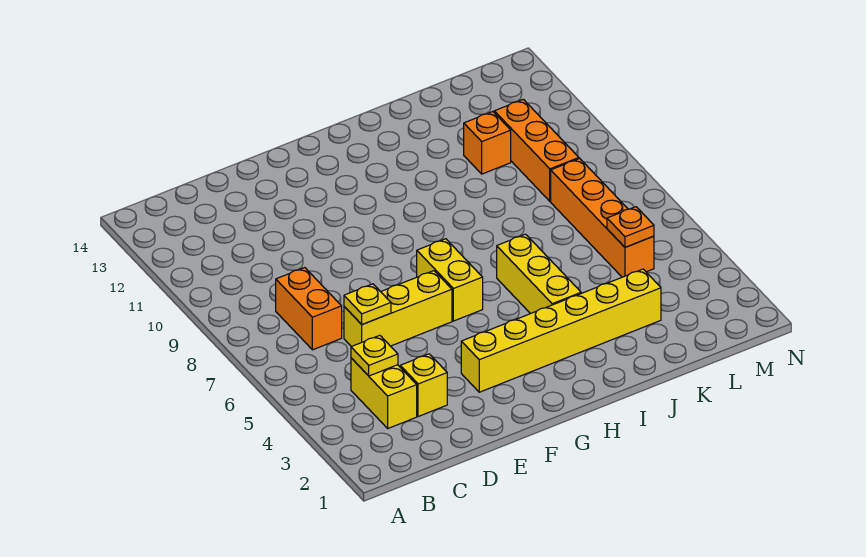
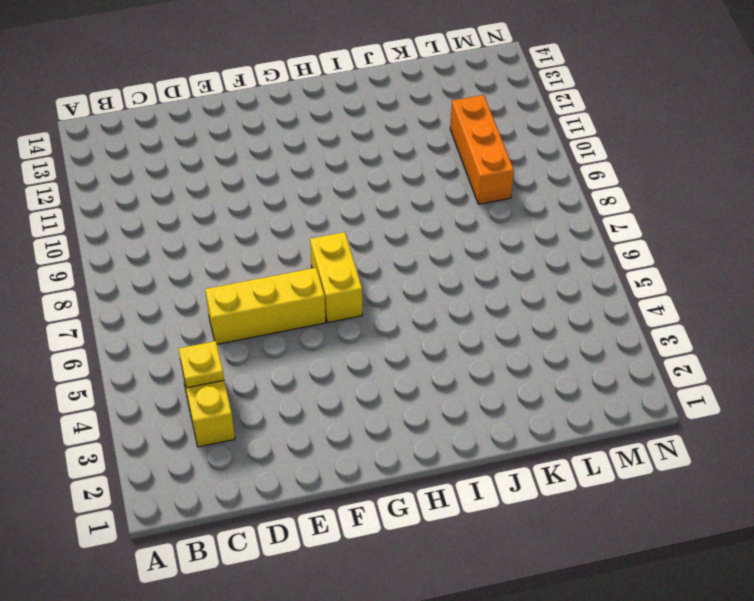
none -> orange brick C7:C8 level 1
none -> yellow brick D3 level 1
none -> yellow brick F3:K3 level 1

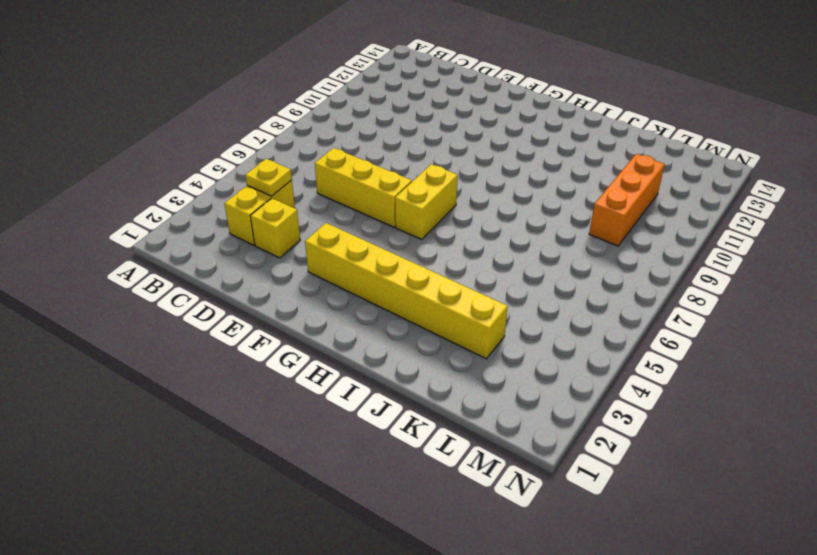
none -> orange brick C7:C8 level 1
none -> yellow brick I4:I6 level 1
none -> orange brick K11 level 1

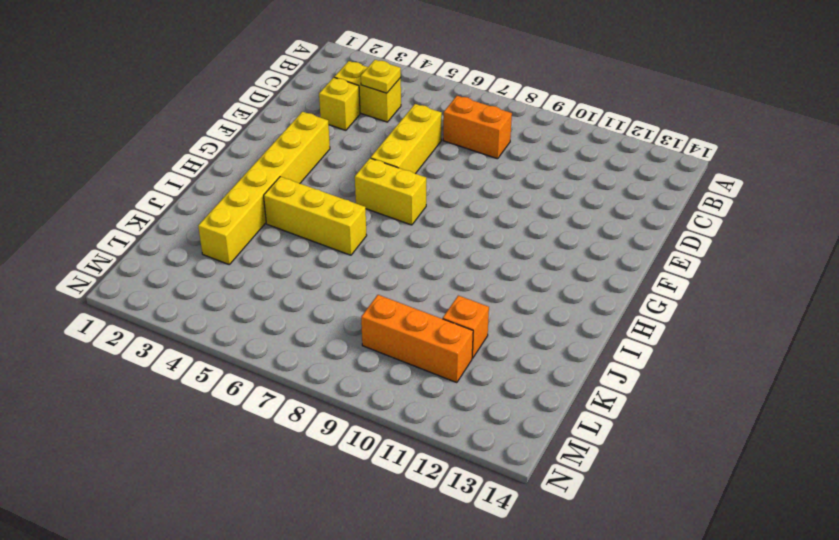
none -> orange brick L5:L8 level 1
none -> yellow plate D6 level 2
none -> orange plate L5 level 2

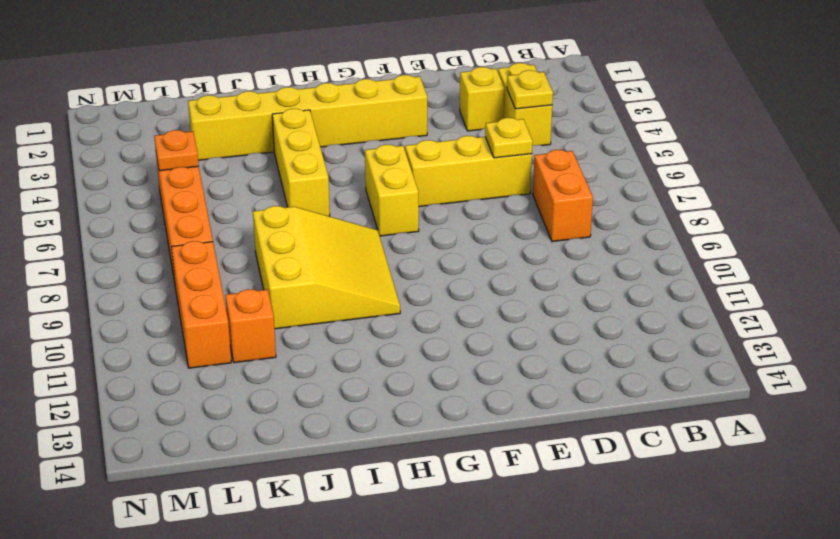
yellow slope H8:J10 level 1 top J -> none

